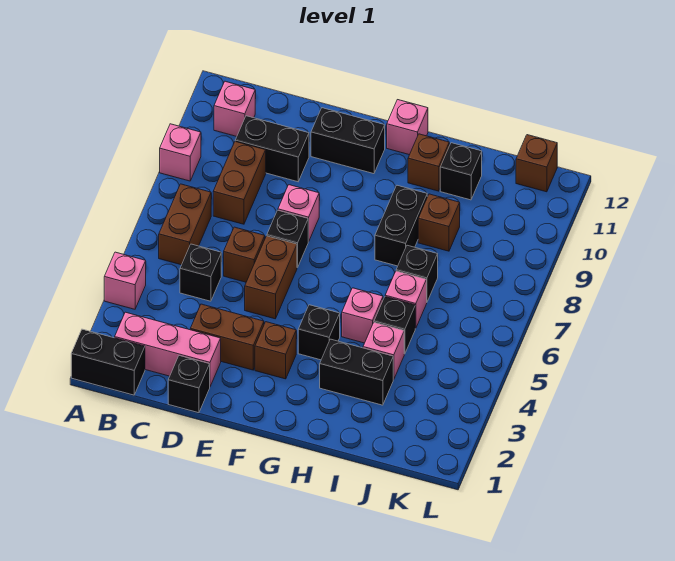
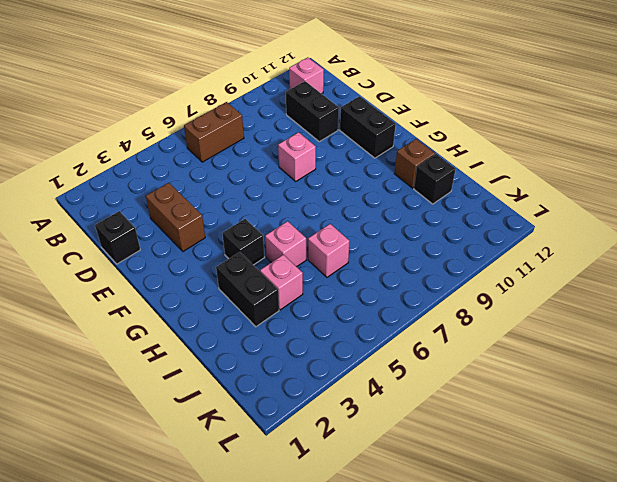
none -> black brick A1:B1 level 1
none -> pink brick A4 level 1
none -> pink brick A9 level 1
none -> pink brick B2:D2 level 1

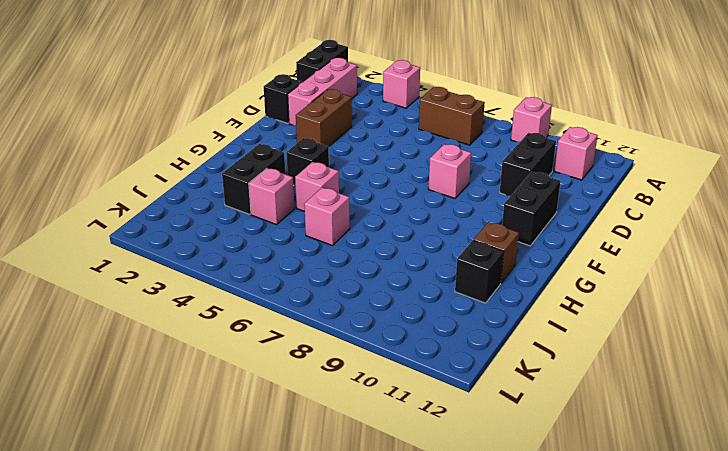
none -> black brick C5 level 1
none -> brown brick C8:C9 level 1
none -> brown brick D6 level 1
none -> brown brick E5:E6 level 1

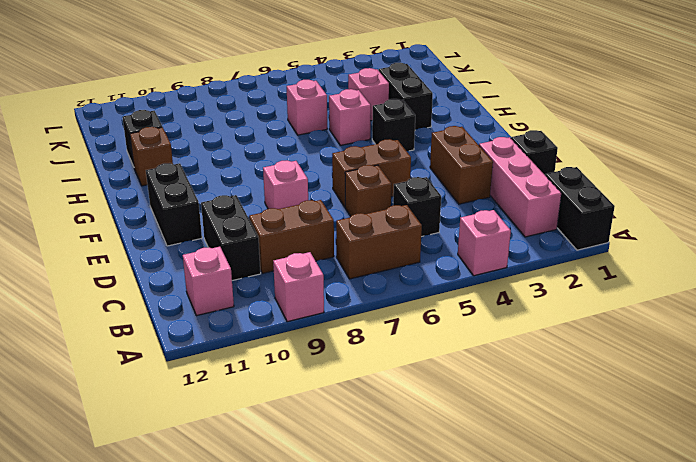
none -> black brick E7 level 1
none -> brown brick F3 level 1
none -> pink brick G12 level 1
none -> black brick H8:H9 level 1

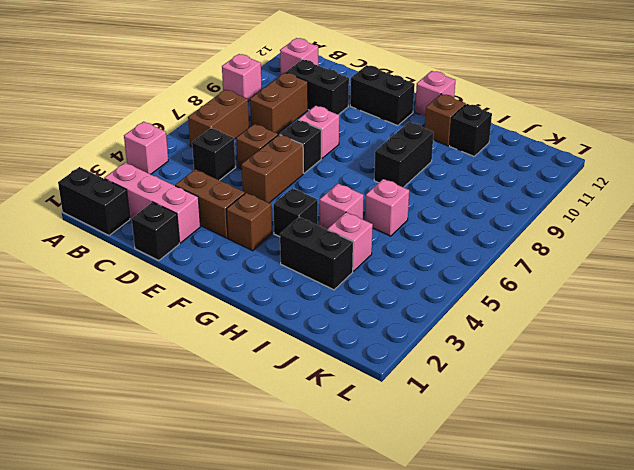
none -> black brick I5 level 1
none -> black brick I7 level 1
none -> brown brick I9 level 1
none -> brown brick K12 level 1

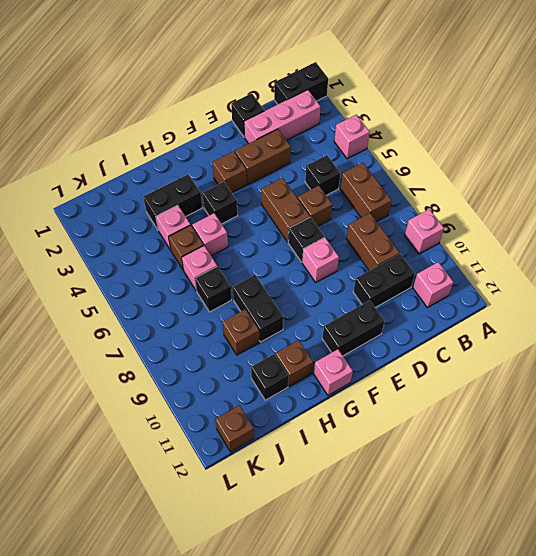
brown brick I5 level 1 -> black brick I5 level 1

